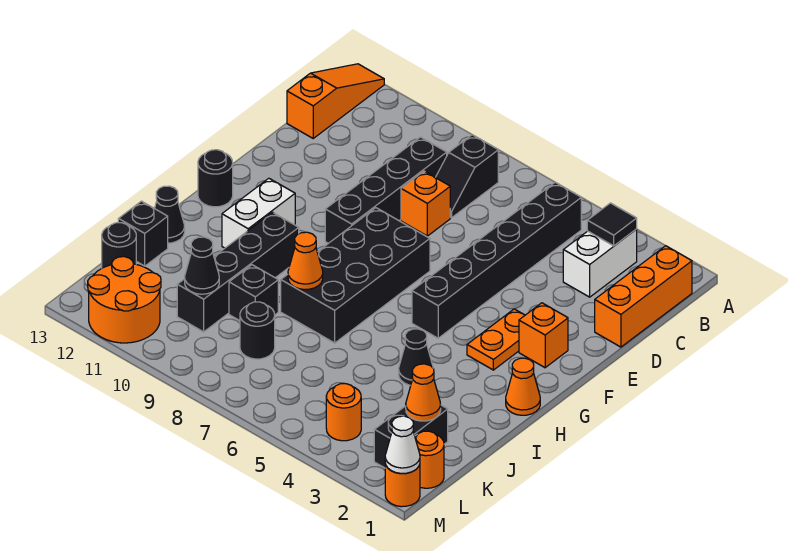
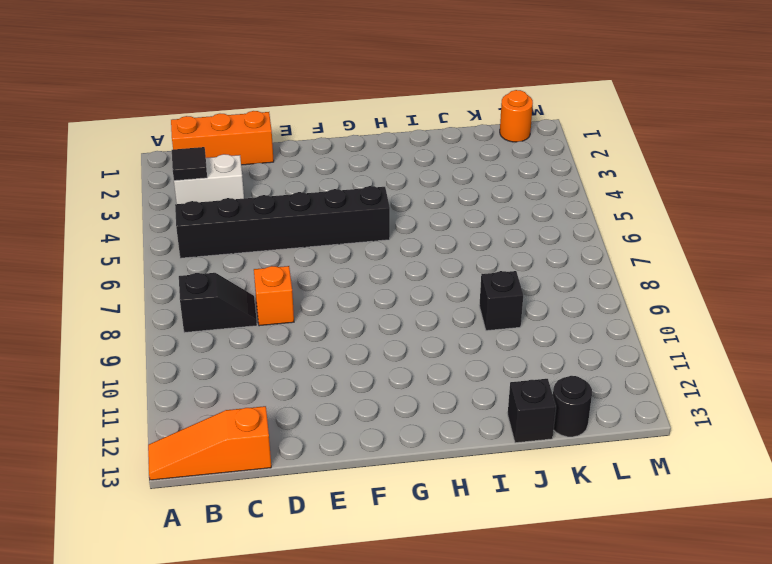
none -> black brick C9:F9 level 1
none -> orange brick F2 level 1
none -> orange plate F3:G3 level 1
none -> black brick F7:I8 level 1

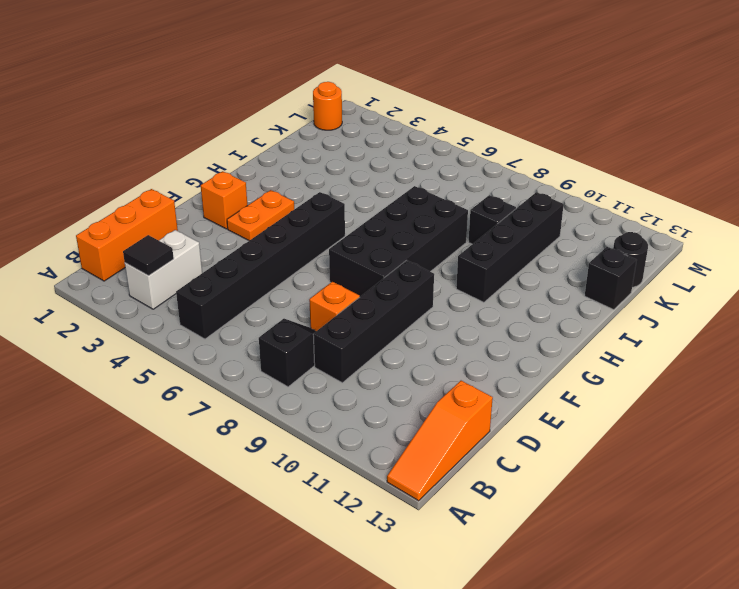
none -> white brick G11:H11 level 1
none -> black round brick G13 level 1
none -> orange cone H1 level 1
none -> black cone I4 level 1

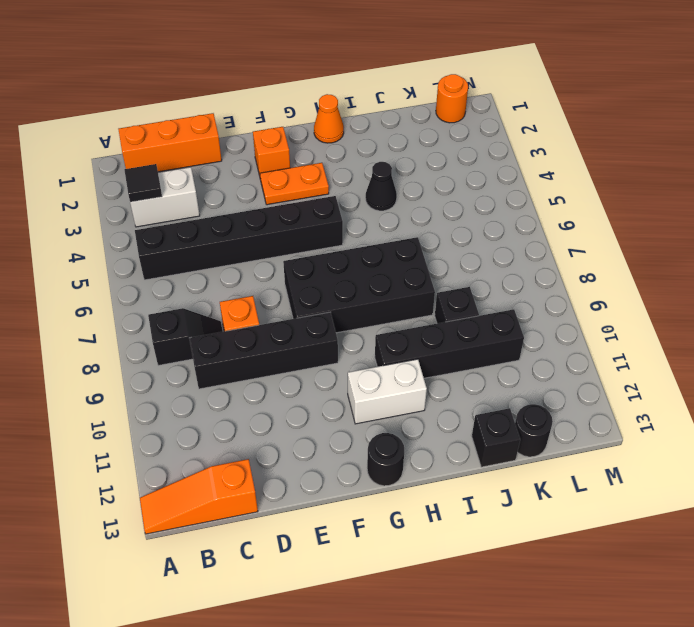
none -> black cone I13 level 1
none -> black brick K2:L2 level 1
none -> black round brick K8 level 1
none -> orange round brick L4 level 1

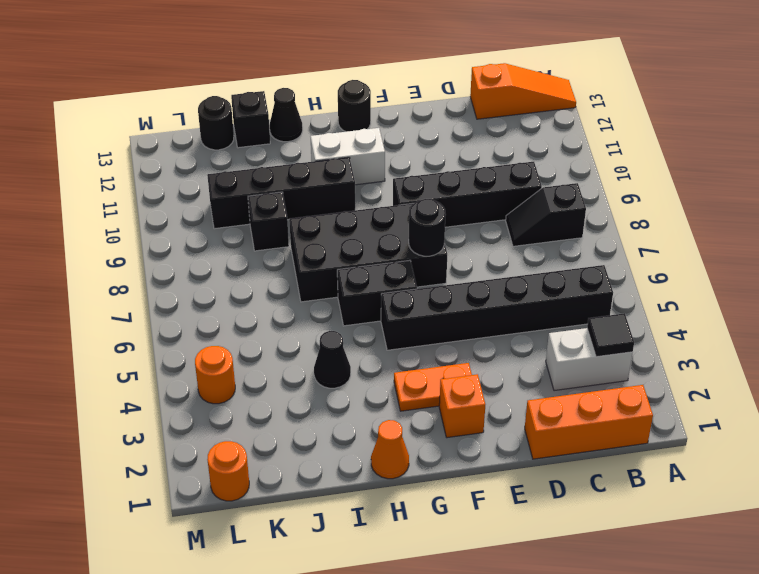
black round brick F7 level 2 -> black round brick K8 level 1
black brick G6:H6 level 1 -> black brick K2:L2 level 1
none -> orange brick D8 level 1
none -> orange round brick L11:M12 level 1
none -> orange round brick M1 level 1
none -> orange cone I8 level 2

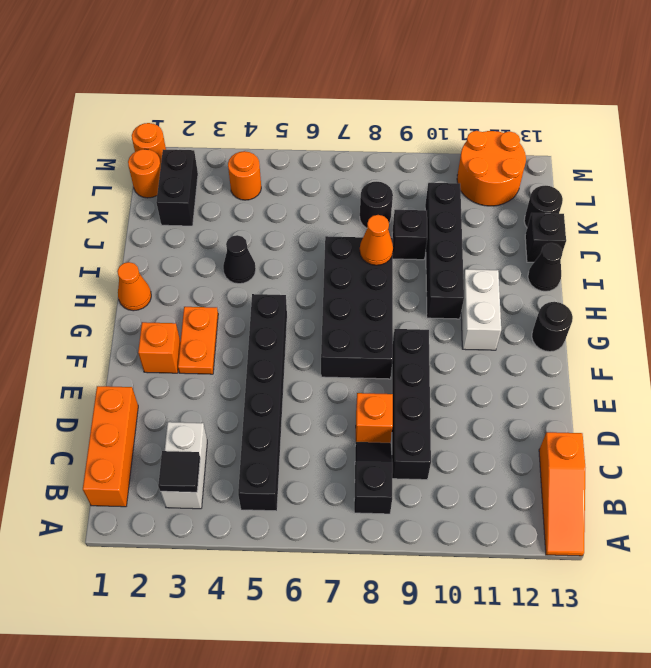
none -> orange cone K2 level 2
none -> black cone K10 level 2
none -> white cone M1 level 2

